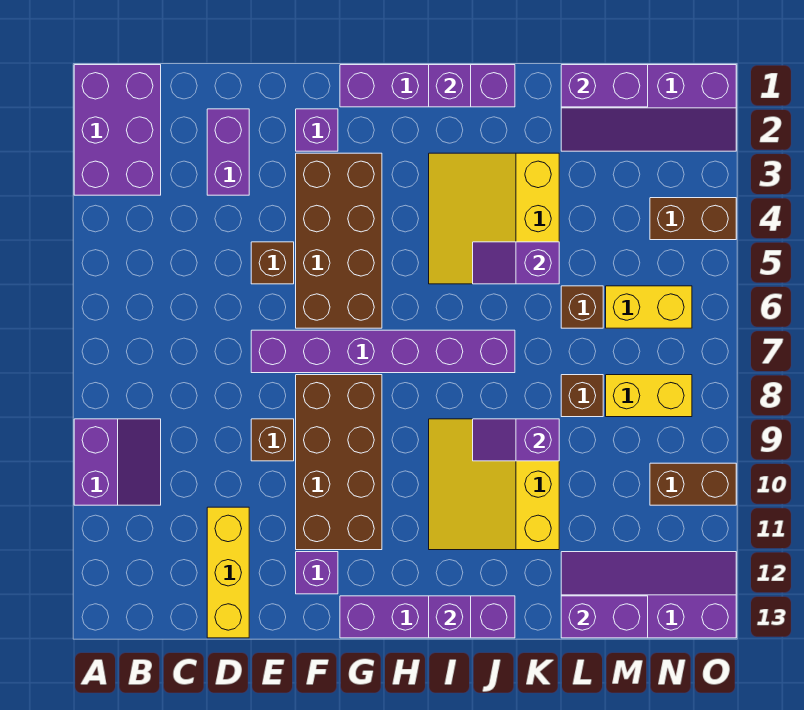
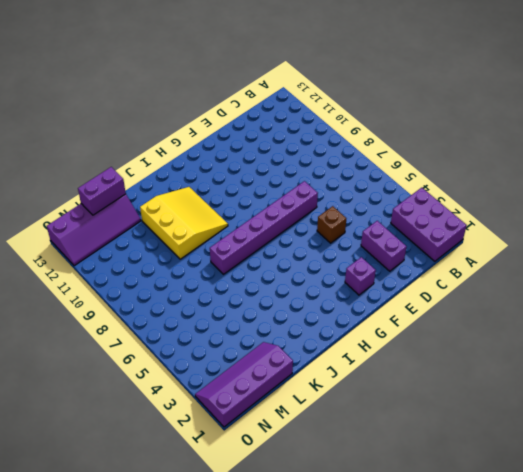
none -> purple slope A9:B10 level 1 top A
none -> yellow brick D11:D13 level 1
none -> brown brick E9 level 1

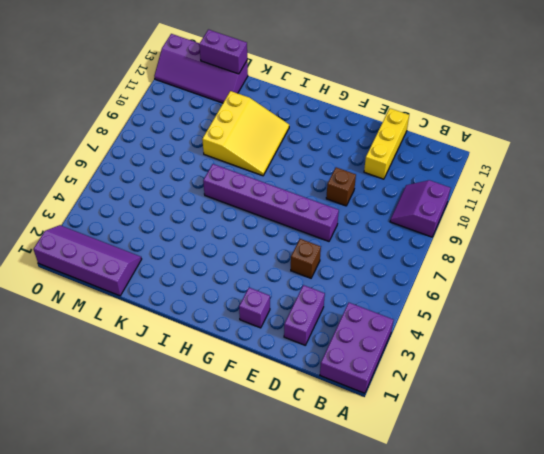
none -> brown brick F3:G6 level 1
none -> brown brick F8:G11 level 1
none -> purple brick F12 level 1

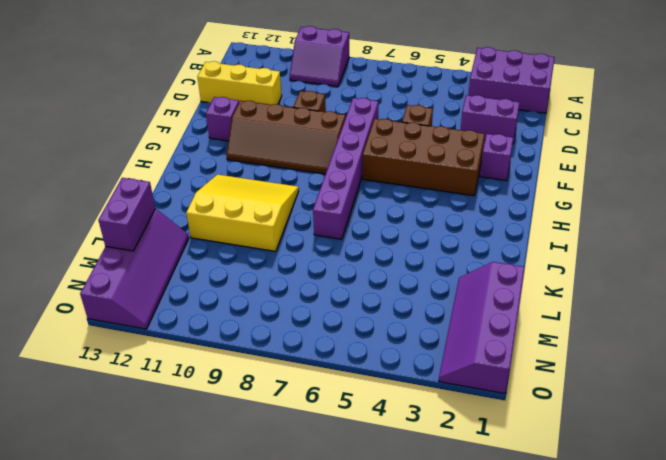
brown slope F8:G11 level 1 top F -> brown brick F8:G11 level 1
none -> purple brick G1:J1 level 1
none -> purple brick G13:J13 level 1
none -> yellow slope I3:K5 level 1 top K

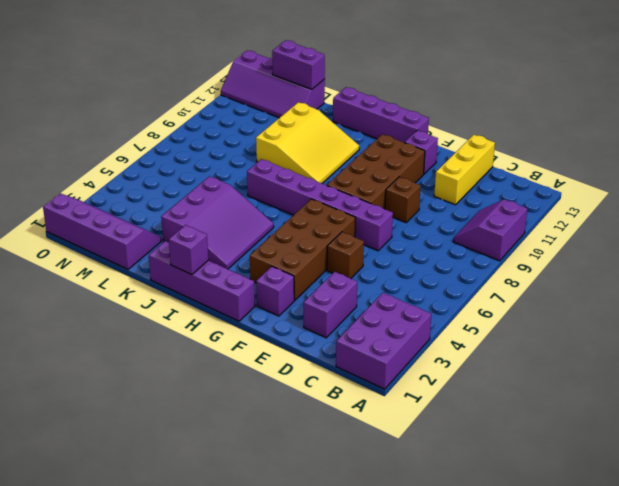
purple slope I3:K5 level 1 top K -> yellow slope I3:K5 level 1 top K
none -> brown brick L6 level 1
none -> brown brick L8 level 1
none -> yellow brick M6:N6 level 1

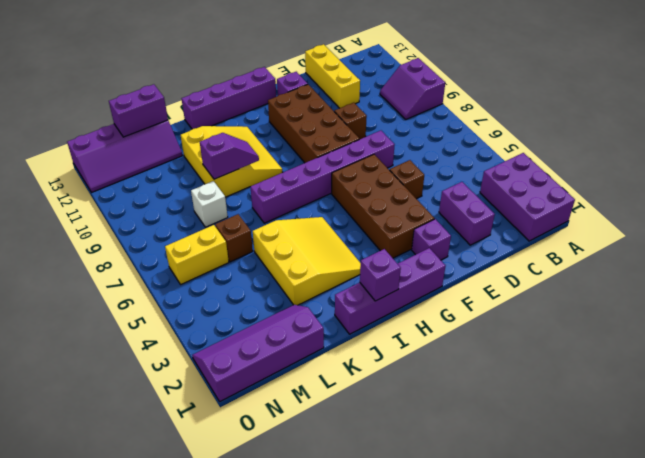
white brick L8 level 1 -> brown brick L8 level 1
none -> yellow brick M8:N8 level 1
none -> brown brick N4:O4 level 1
none -> brown brick N10:O10 level 1

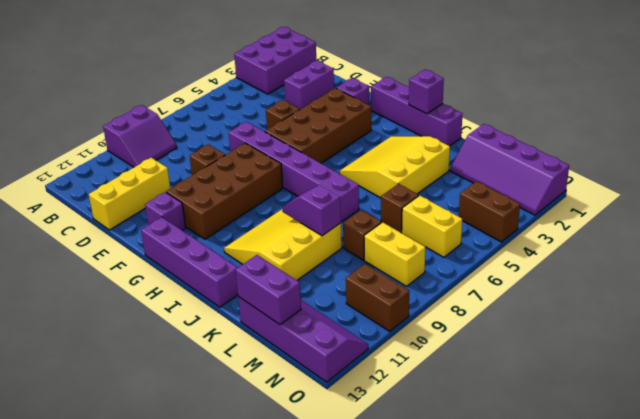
none -> purple brick I13 level 2
none -> purple slope J5:K5 level 2 top K
none -> purple brick L1:M1 level 2

